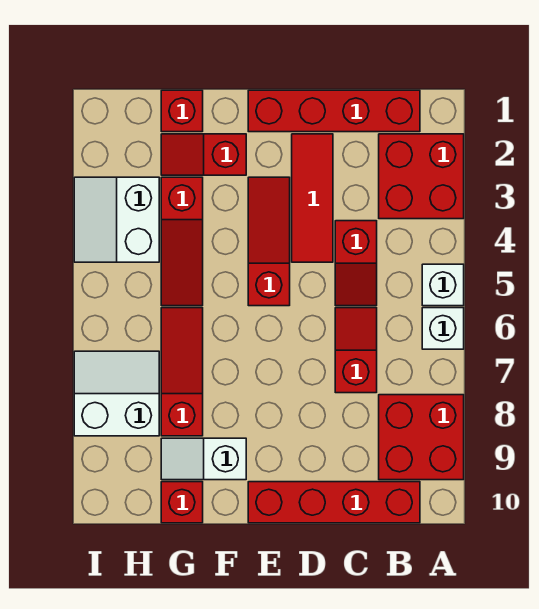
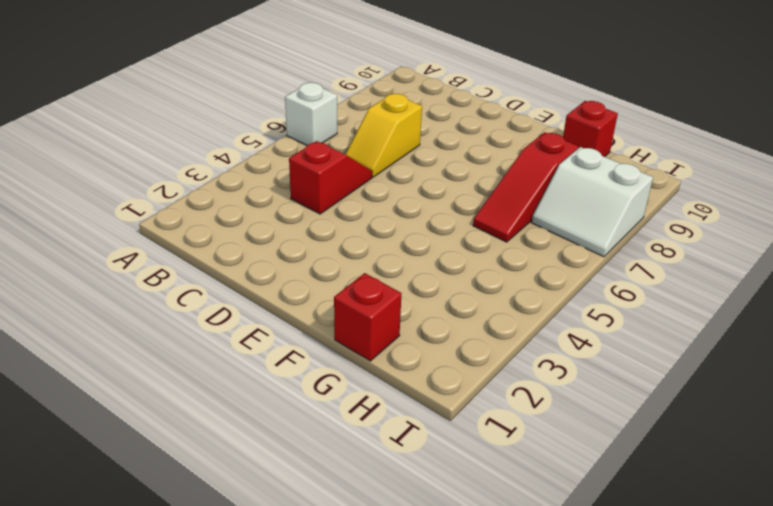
yellow slope C6:C7 level 1 top 7 -> red slope C6:C7 level 1 top 7
none -> red brick A2:B3 level 1
none -> white brick A5 level 1
none -> red brick A8:B9 level 1

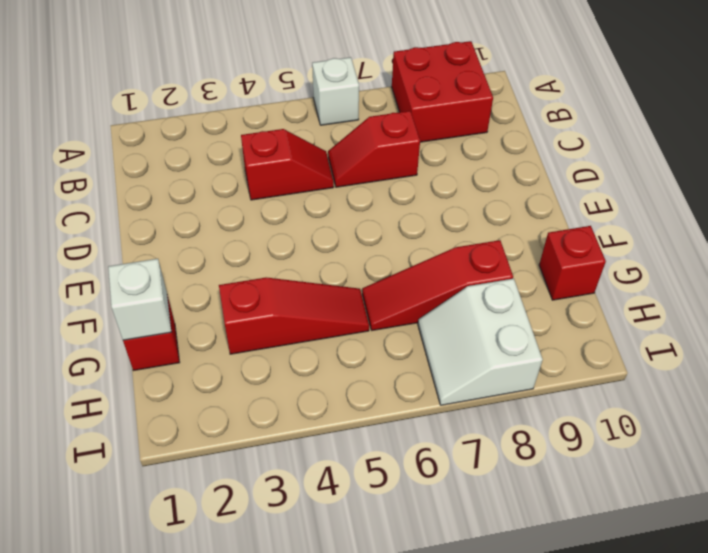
white brick G1 level 2 -> white brick A5 level 1
none -> red brick A2:B3 level 1
none -> red brick B1:E1 level 1
none -> red brick B10:E10 level 1

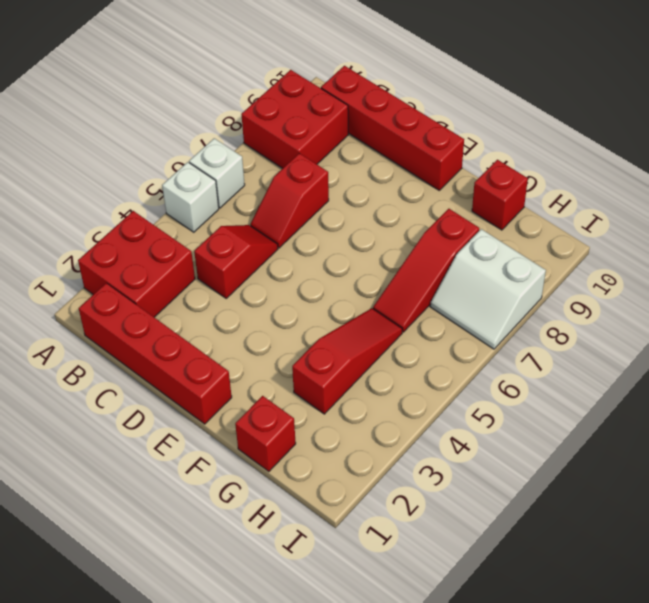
none -> red tile D2:D4 level 1
none -> red slope E3:E5 level 1 top 5
none -> red slope F2:G2 level 1 top F

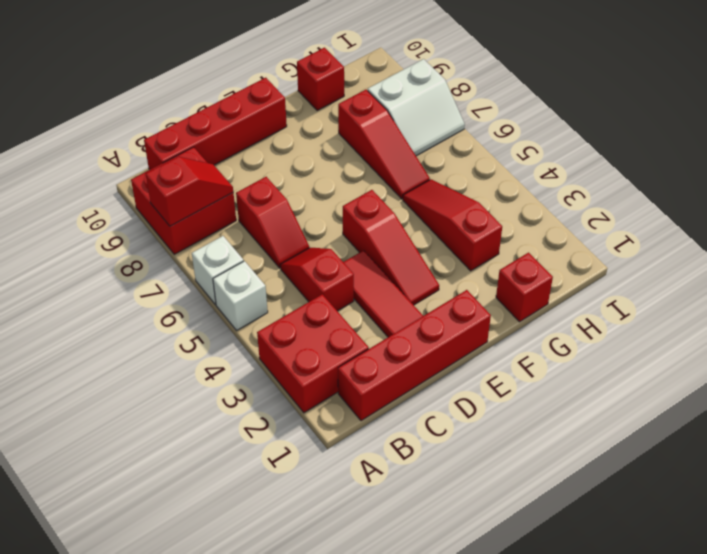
red slope A8:B8 level 2 top A -> red slope F2:G2 level 1 top F
none -> white slope F9:G9 level 1 top F
none -> white slope H3:I4 level 1 top H

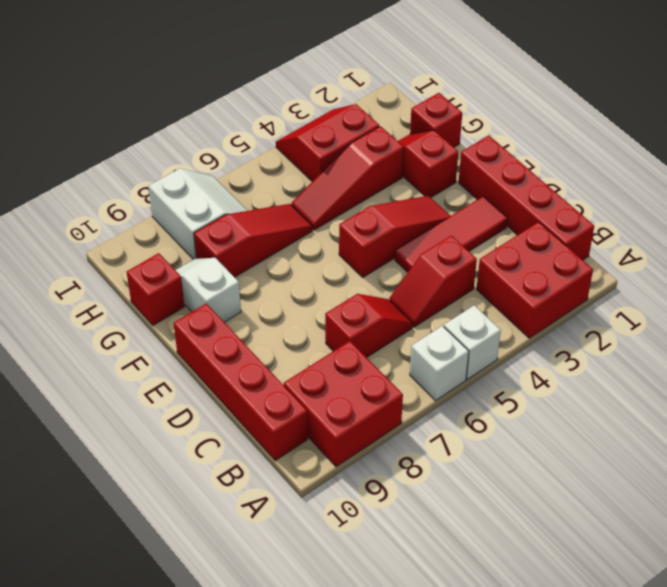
red slope H3:I4 level 1 top H -> white slope H3:I4 level 1 top H

